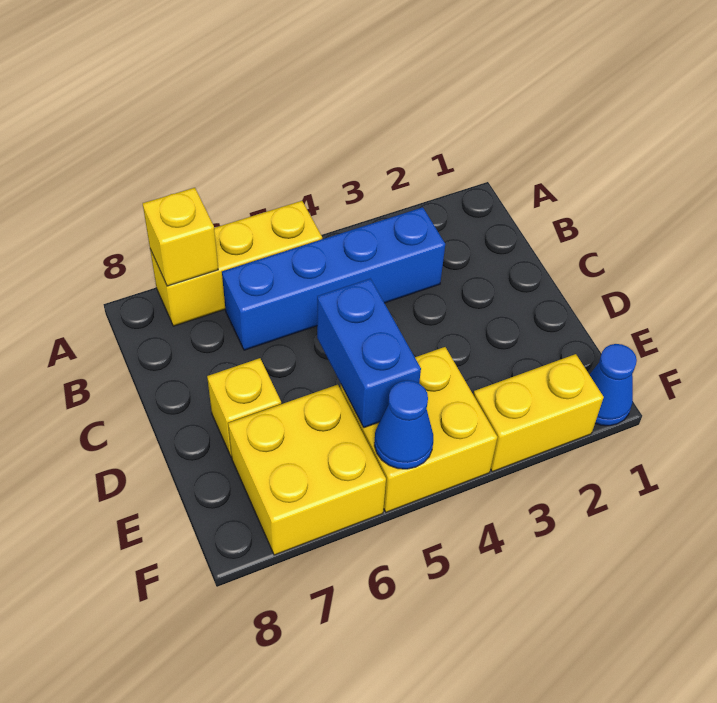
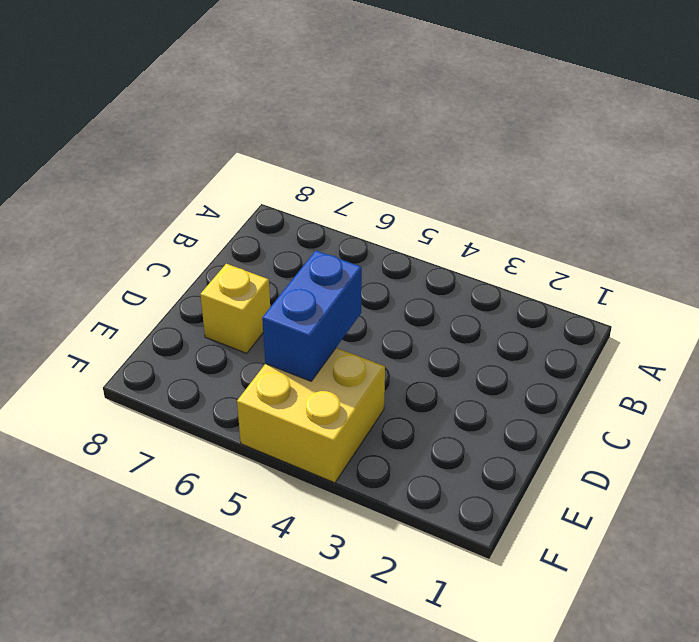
none -> yellow brick A5:A7 level 1
none -> blue brick B3:B6 level 1

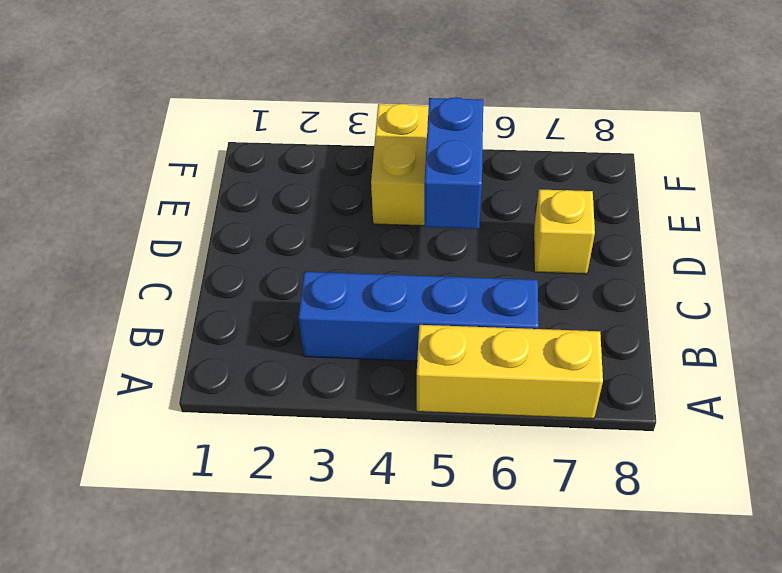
none -> yellow brick E6:F7 level 1
none -> blue cone F1 level 1

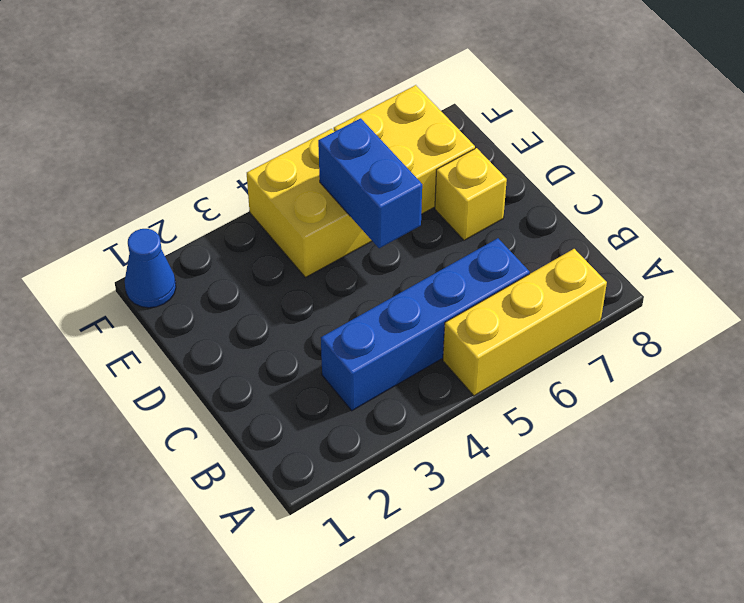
none -> yellow brick F2:F3 level 1
none -> yellow brick A7 level 2

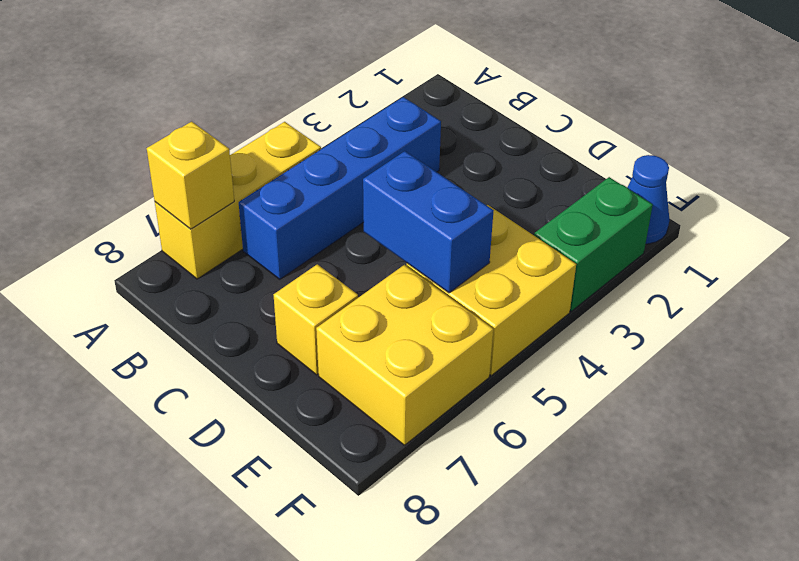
green brick F2:F3 level 1 -> yellow brick F2:F3 level 1
none -> blue cone F5 level 2

